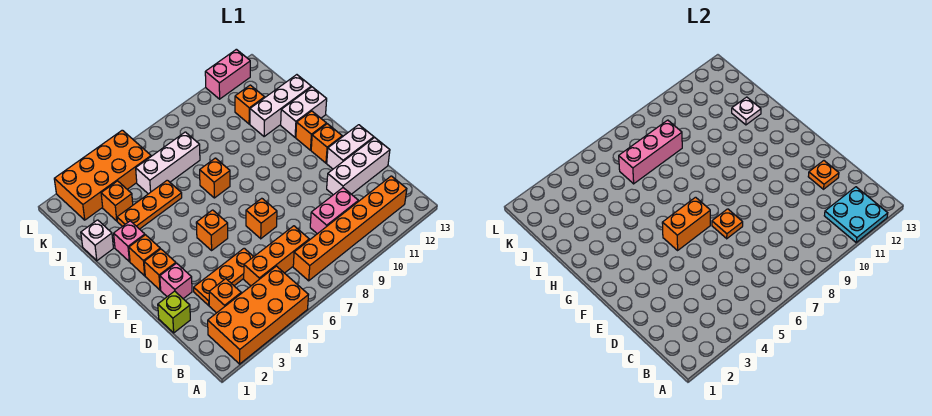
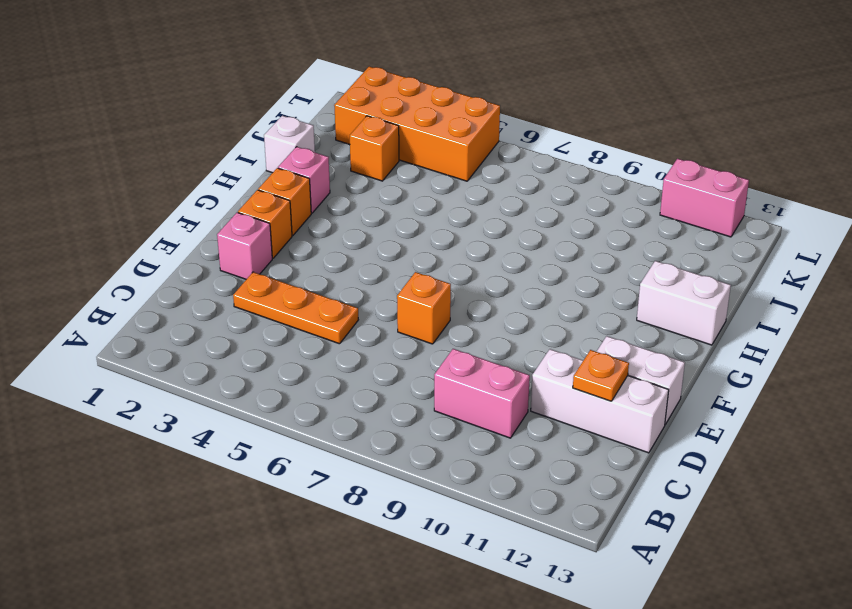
none -> orange brick A2:B5 level 1
none -> orange brick B7:B12 level 1
none -> orange brick C3 level 1
none -> orange brick C5:C7 level 1

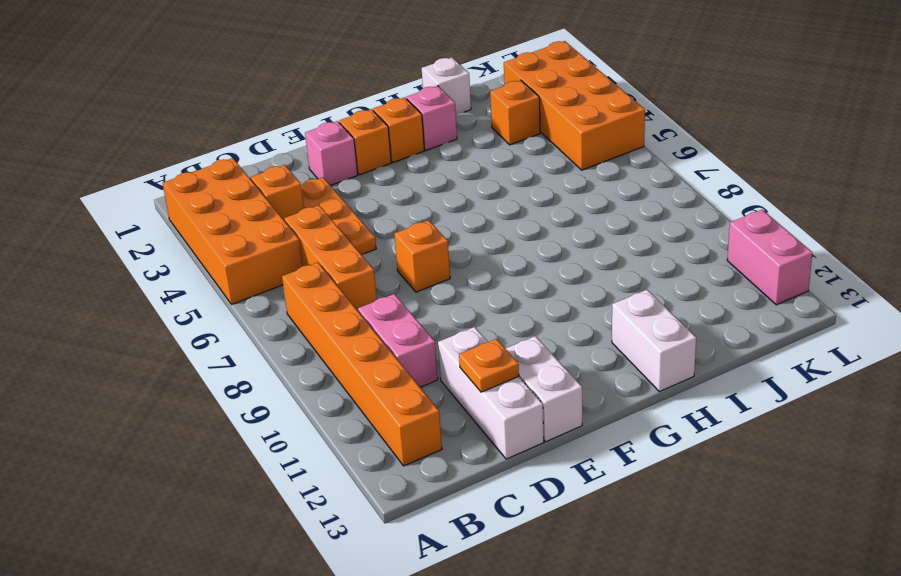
none -> lime brick D1 level 1
none -> orange brick F5 level 1
none -> orange brick F12 level 1
none -> orange brick G12 level 1

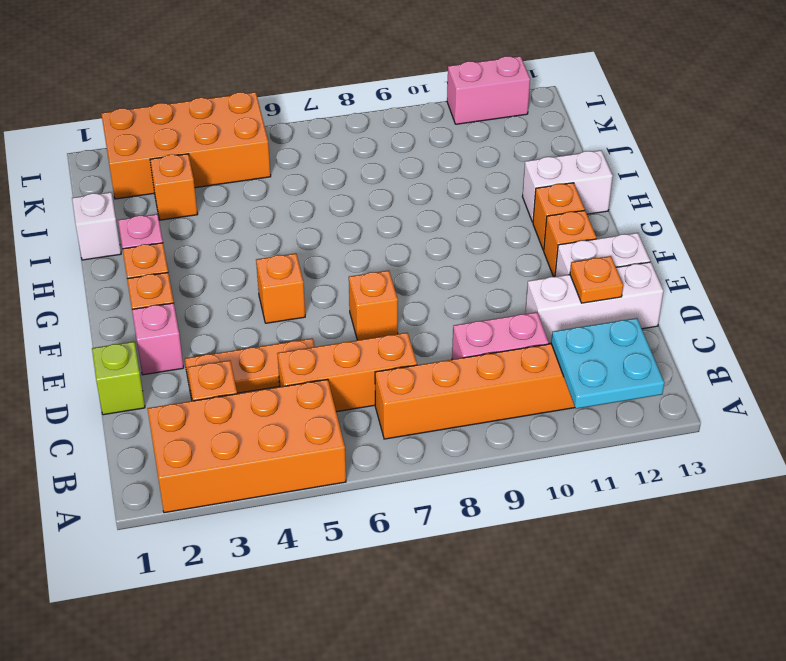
none -> orange brick H7 level 1
none -> orange plate I3:I5 level 1
none -> white brick I11:I13 level 1
none -> white brick J5:J7 level 1

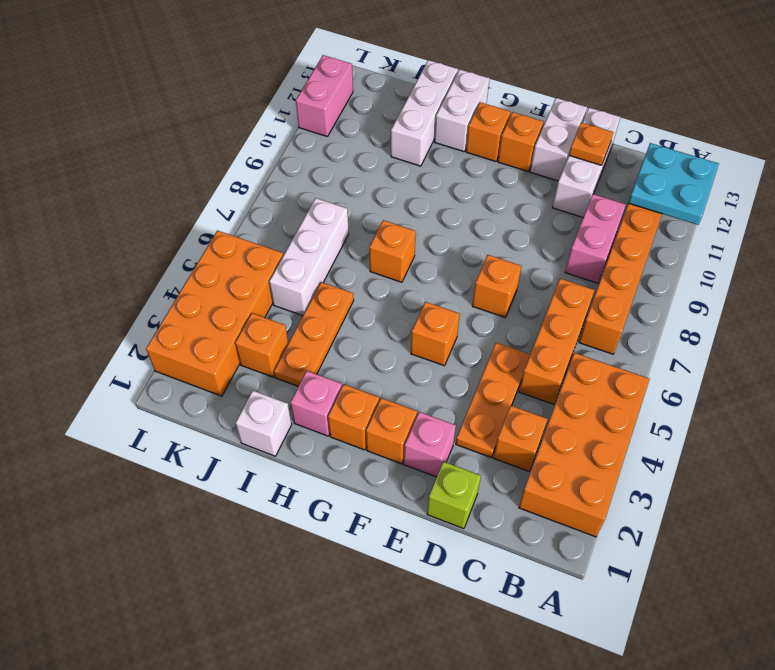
none -> orange brick J11 level 1
none -> orange plate E7 level 2
none -> orange brick F5:F6 level 2
none -> white plate I12 level 2

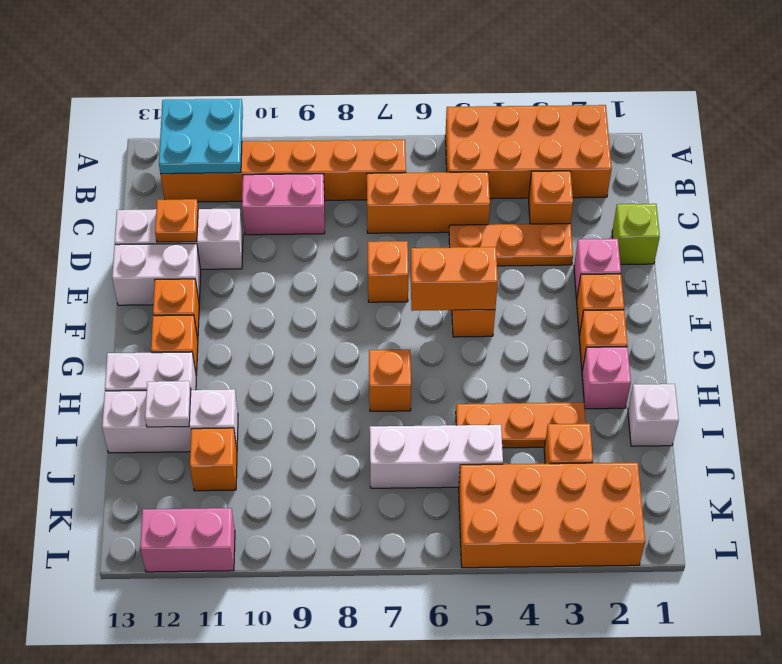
none -> orange plate E7 level 2
none -> pink brick J6:J8 level 2

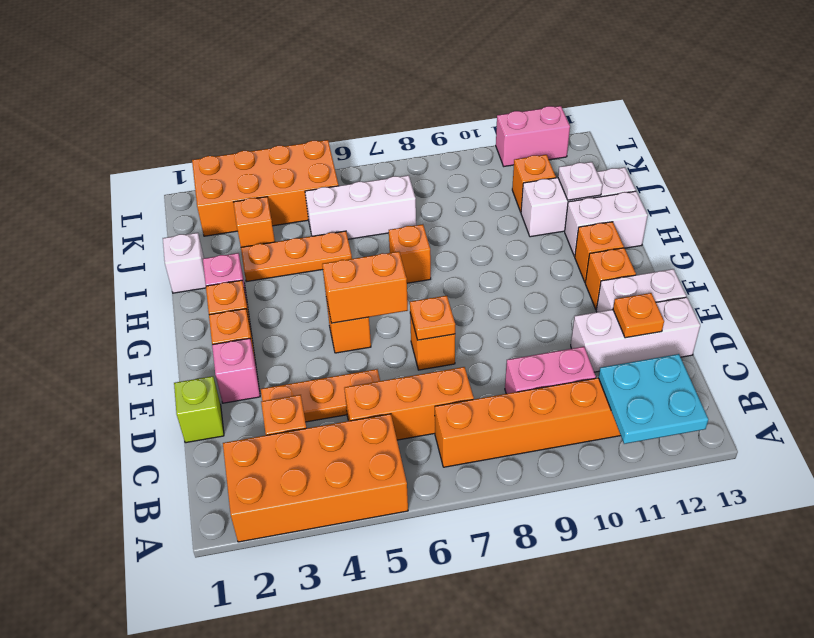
none -> pink brick J6:J8 level 2

